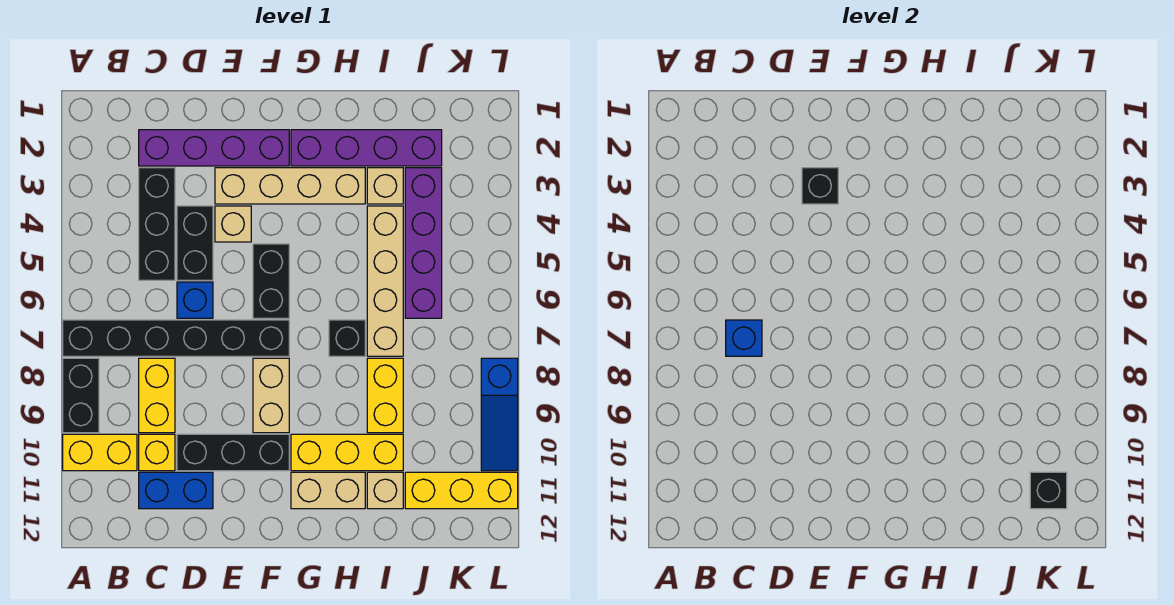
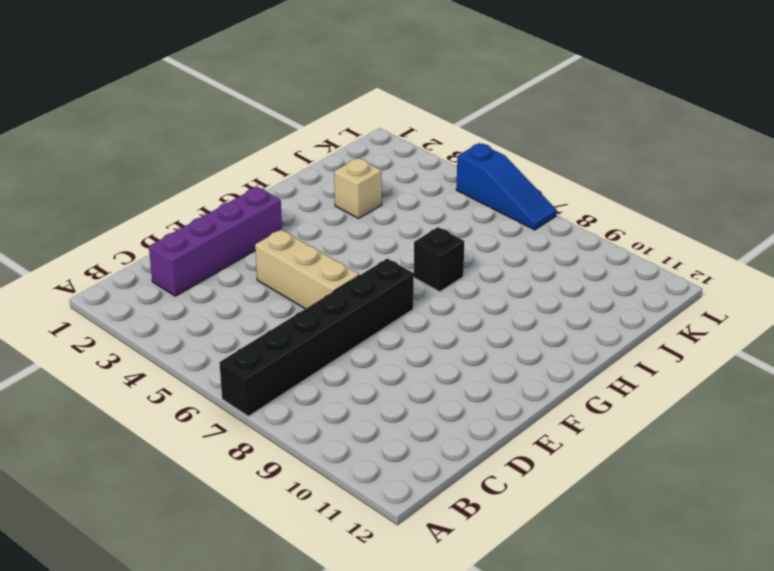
tan brick E4:E6 level 1 -> tan brick E4 level 1
blue slope L5:L7 level 1 top 5 -> blue slope L8:L10 level 1 top 8
none -> black brick A8:A9 level 1
none -> yellow brick A10:B10 level 1
none -> black brick C3:C5 level 1

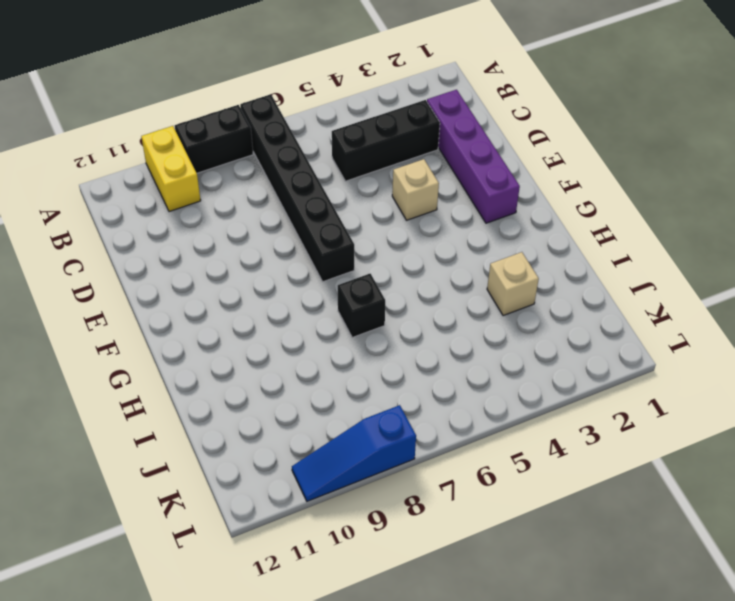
none -> yellow brick C8:C9 level 1
none -> yellow brick C10 level 1
none -> blue brick C11:D11 level 1

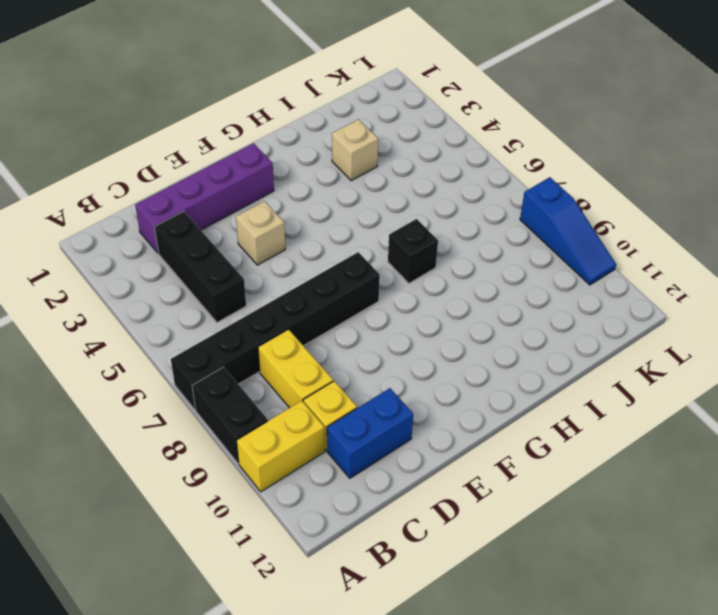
none -> black brick D4:D5 level 1
none -> blue brick D6 level 1
none -> black brick D10:F10 level 1

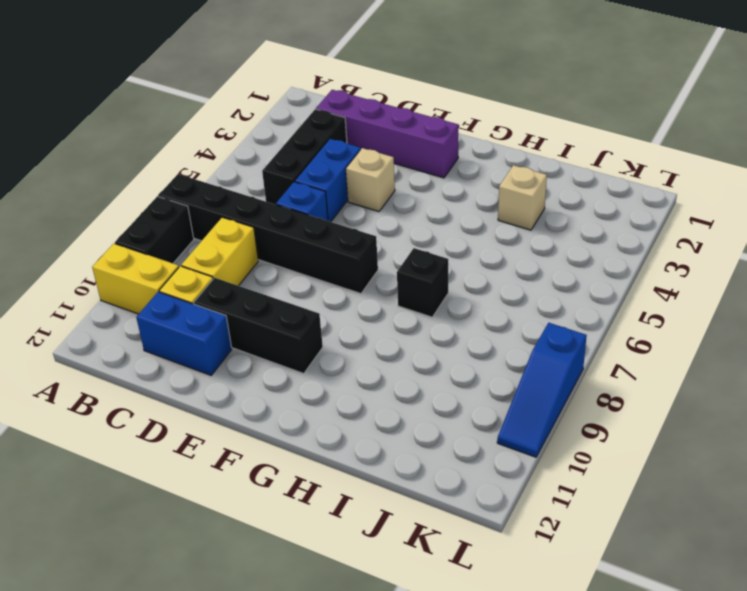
blue brick D4:D5 level 1 -> black brick D4:D5 level 1
none -> tan brick E3:H3 level 1
none -> black brick F5:F6 level 1
none -> tan brick F8:F9 level 1

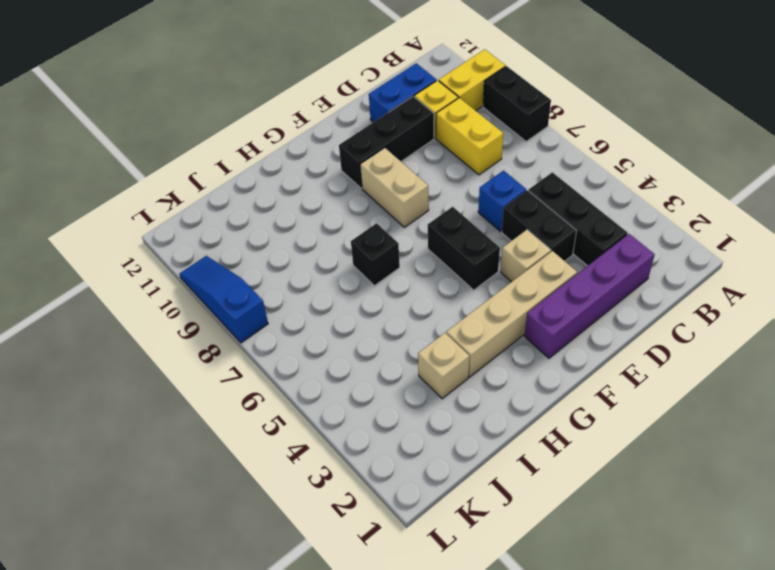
none -> black brick A7:F7 level 1
none -> purple brick G2:J2 level 1
none -> yellow brick G10:I10 level 1

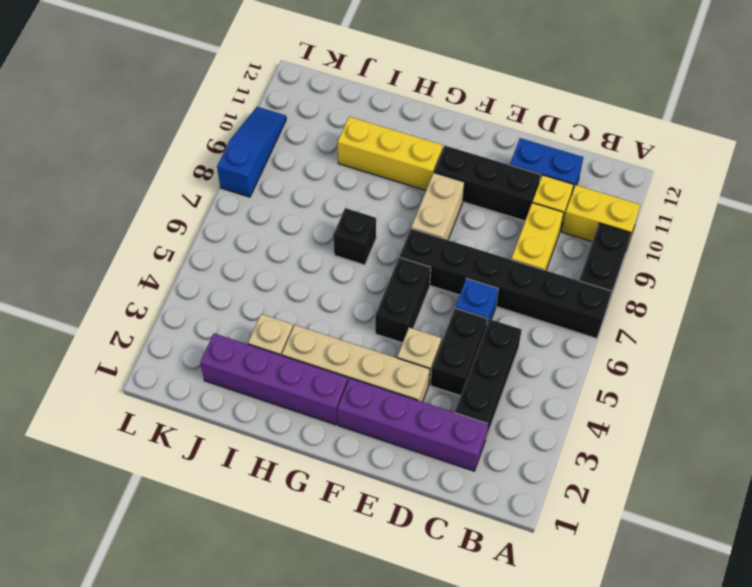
none -> tan brick G11:H11 level 1
none -> tan brick I4:I7 level 1
none -> yellow brick I8:I9 level 1

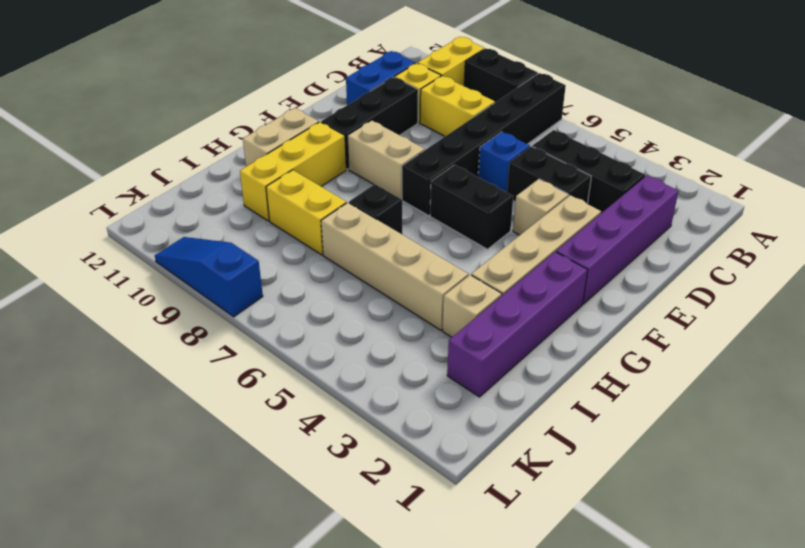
none -> tan brick I11 level 1
none -> purple brick J3:J6 level 1
none -> yellow brick J11:L11 level 1

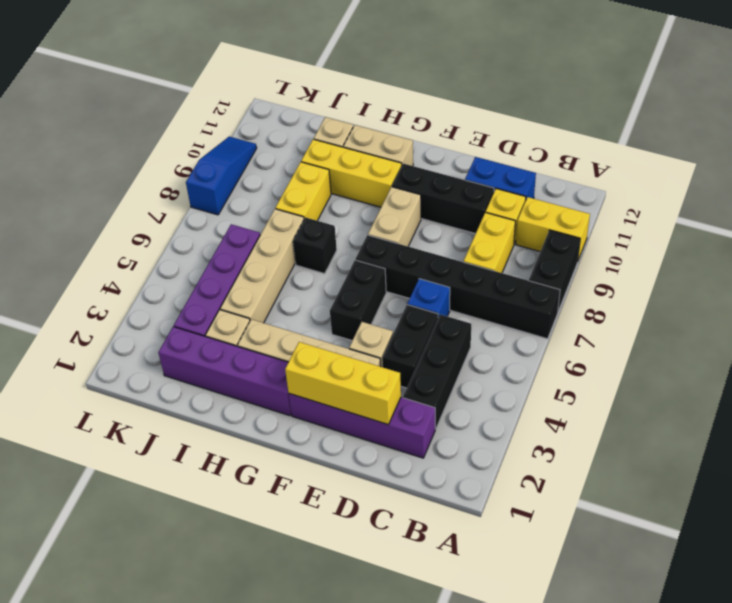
yellow brick D2:F2 level 2 -> yellow brick J11:L11 level 1
none -> blue brick C7 level 2
none -> black brick E3 level 2
none -> black brick K11 level 2

